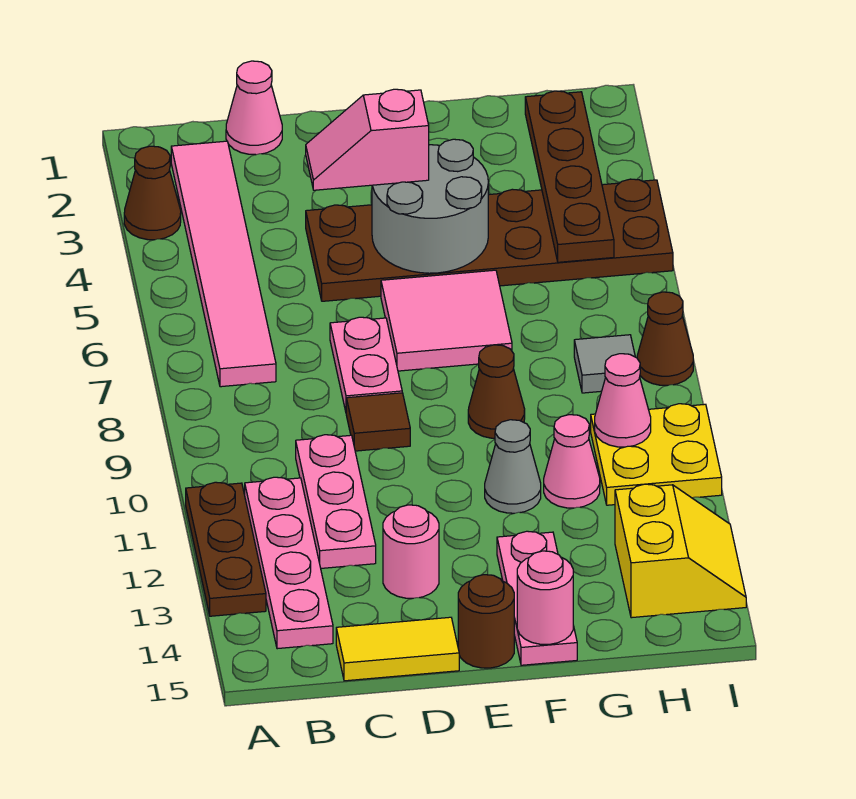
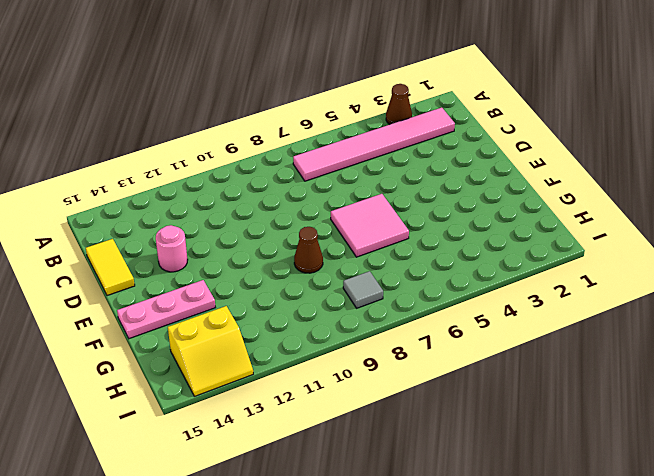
none -> brown plate A11:A13 level 1
none -> pink plate B11:B14 level 1
none -> pink cone C1 level 1

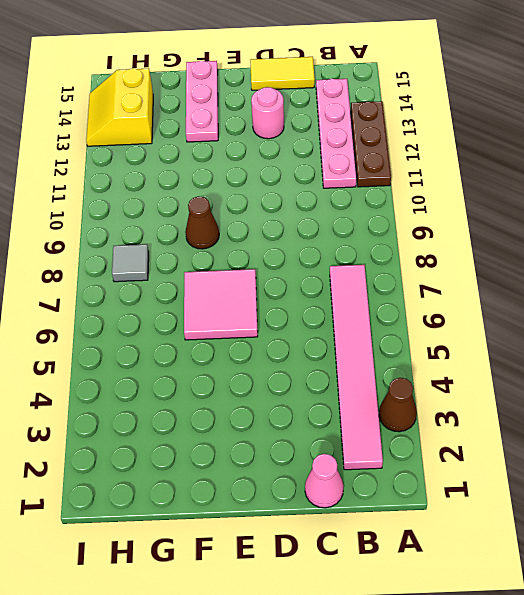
none -> pink plate C10:C12 level 1
none -> brown plate D4:I5 level 1
none -> pink plate D7:D8 level 1

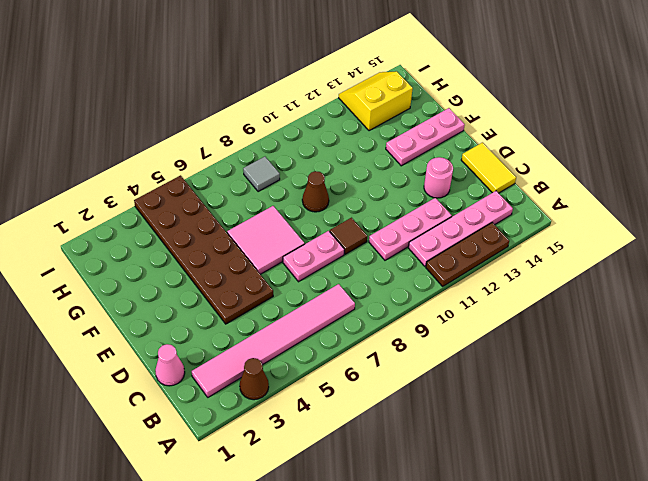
none -> brown round brick E15 level 1
none -> grey cone F11 level 1
none -> pink cone G11 level 1

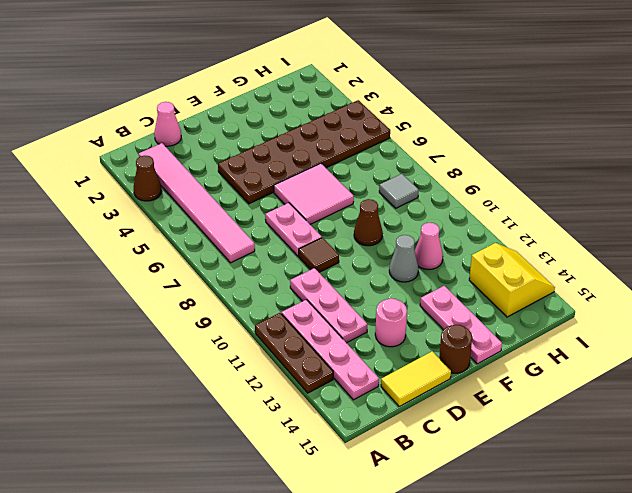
none -> yellow plate H10:I11 level 1
none -> brown cone I8 level 1
none -> grey round brick E4:F5 level 2

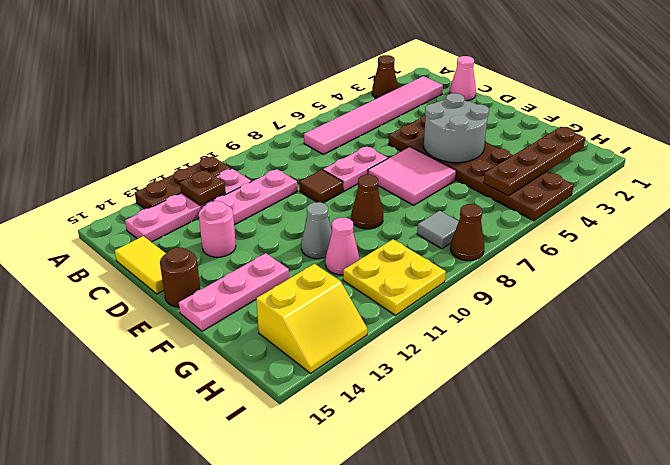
brown plate B12 level 2 -> none
none -> pink round brick F15 level 2
none -> pink cone H10 level 2
none -> pink slope D4:E4 level 3 top E

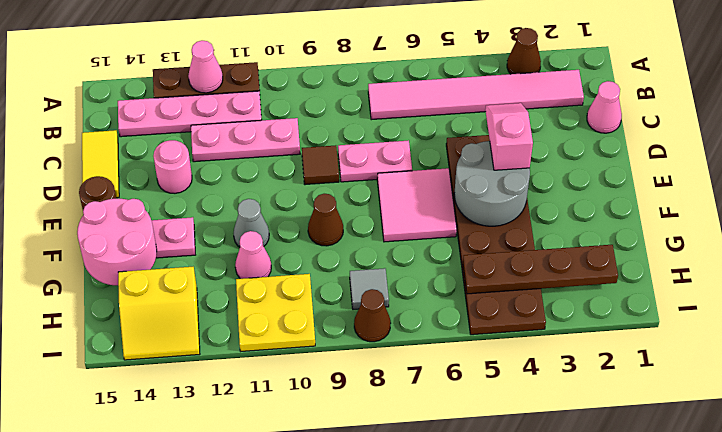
pink cone A12 level 2 -> pink cone H10 level 2
pink round brick F14:G15 level 2 -> pink round brick F15 level 2

